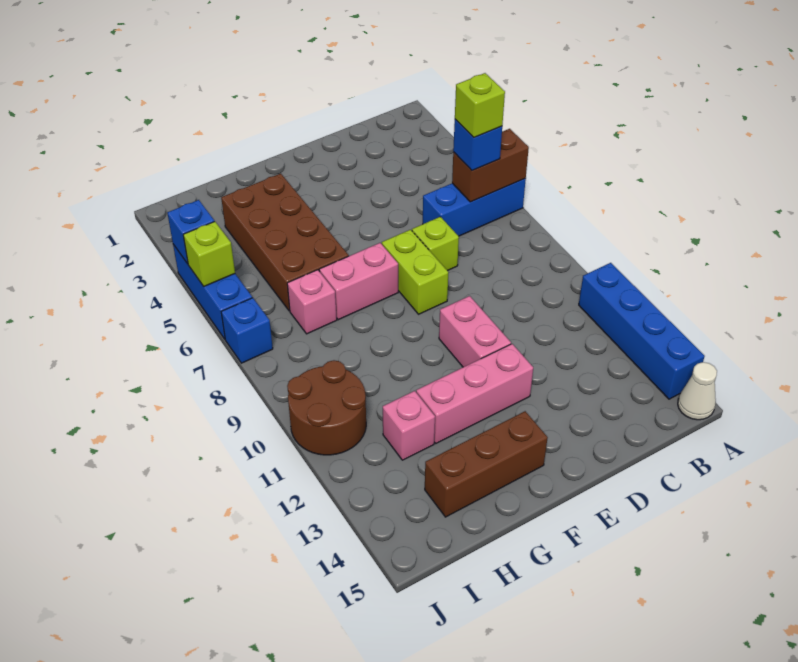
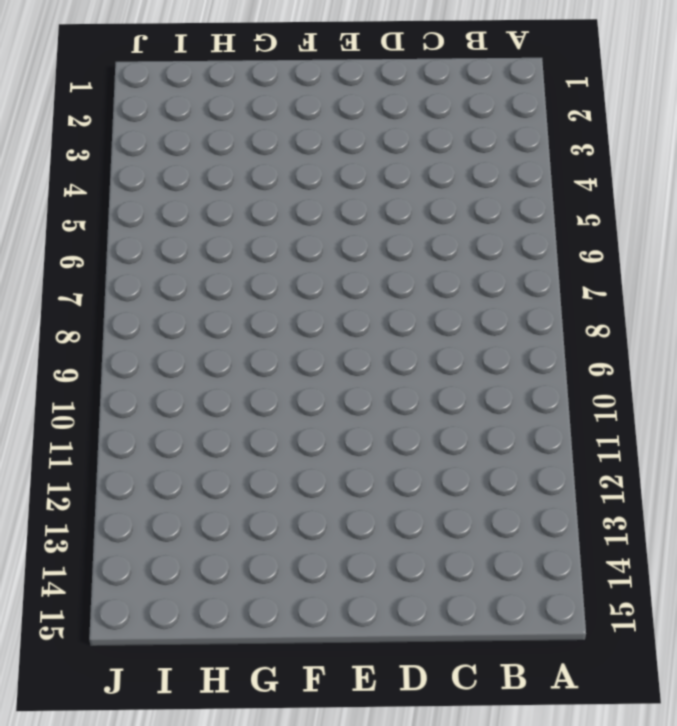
none -> blue brick A6:C6 level 1
none -> blue brick A11:A14 level 1
none -> white cone A15 level 1

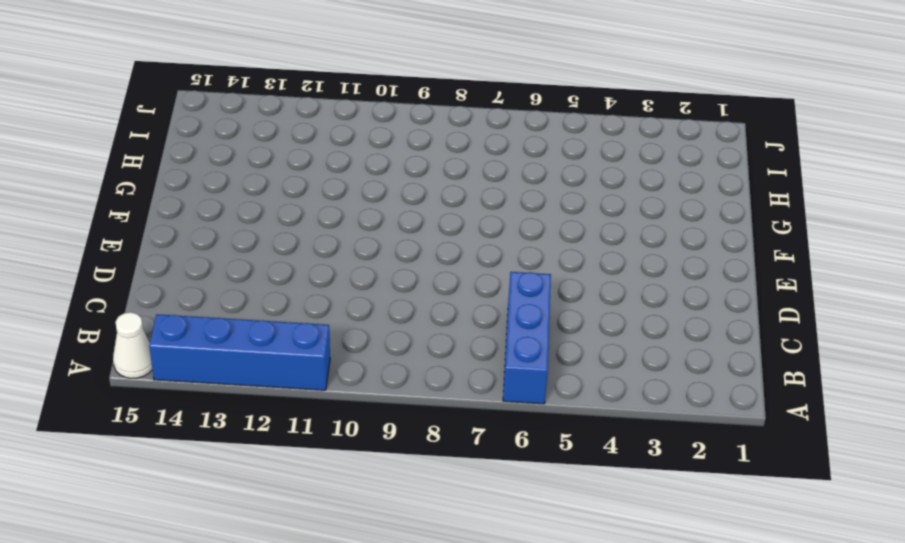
none -> lime brick D7 level 1
none -> lime brick E7:E8 level 1
none -> pink brick E10:E11 level 1

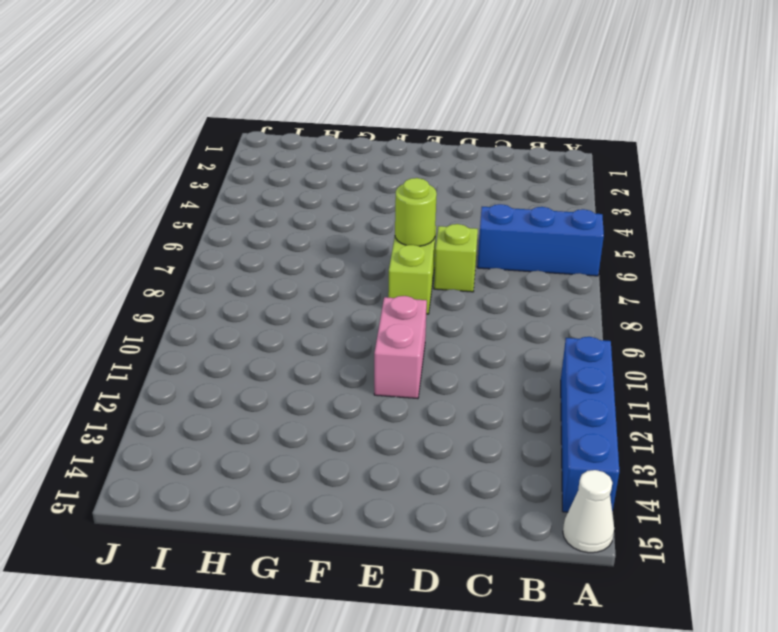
lime round brick E7 level 2 -> none
none -> pink brick E12:G12 level 1
none -> pink brick F7:G7 level 1
none -> brown brick F14:H14 level 1

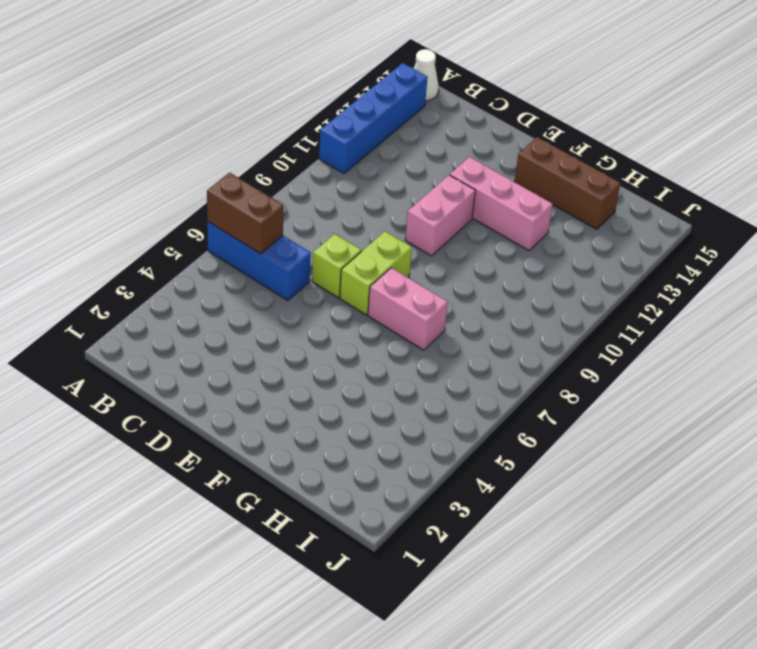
none -> brown brick G3:H6 level 1
none -> pink brick H7 level 1
none -> pink brick H12 level 1

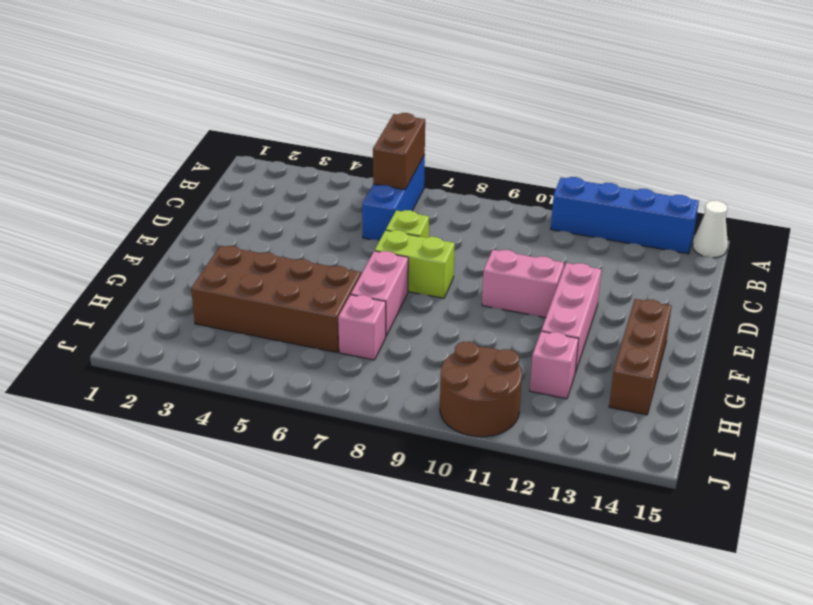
none -> blue brick J4:J6 level 1
none -> blue brick J7 level 1
none -> blue brick J4 level 2

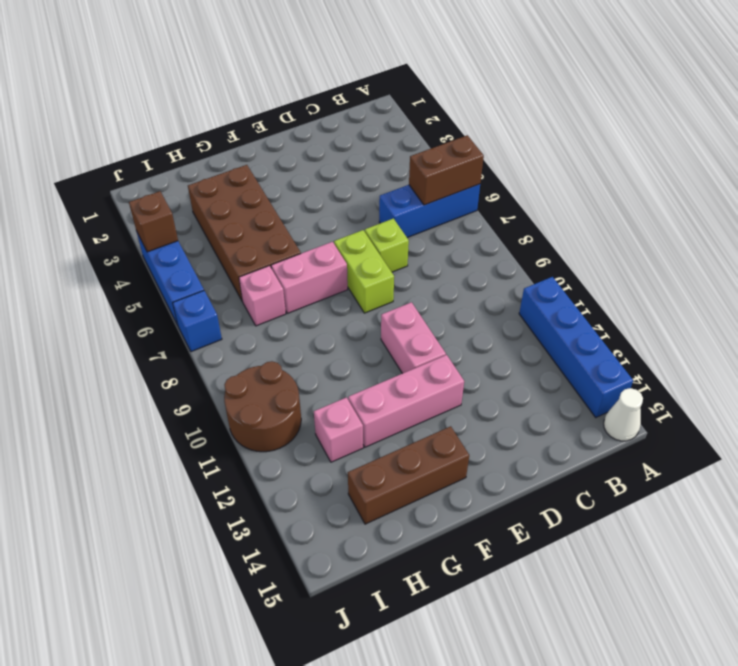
brown brick J4 level 2 -> blue brick J4 level 2
none -> lime brick J5 level 2
none -> blue brick B6 level 3
none -> lime brick B6 level 4

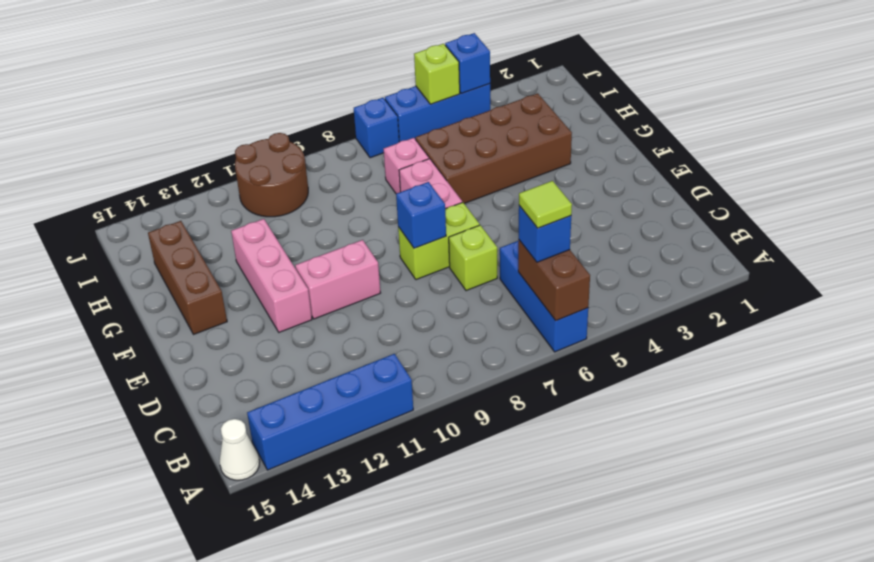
lime tile B6 level 4 -> lime brick B6 level 4
blue brick E8 level 2 -> none
none -> pink brick H12 level 1

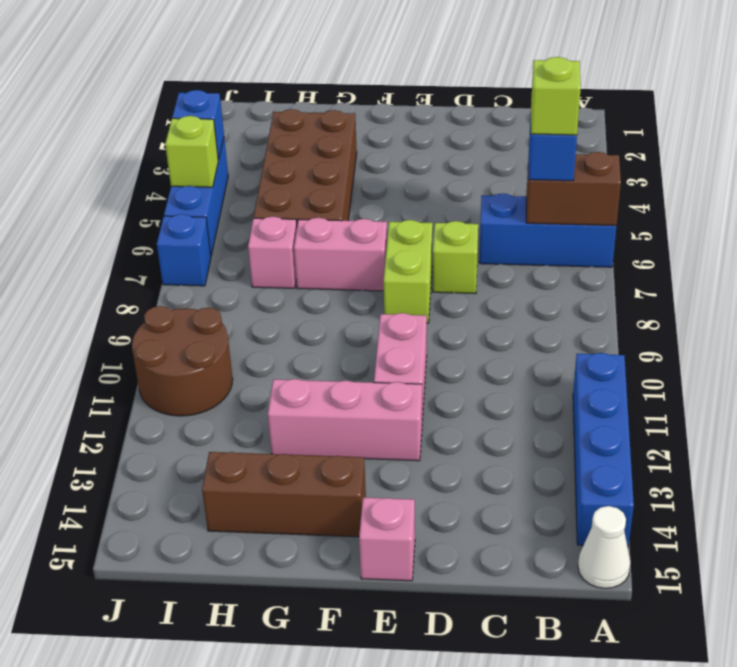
pink brick E15 level 1 -> pink brick H12 level 1

